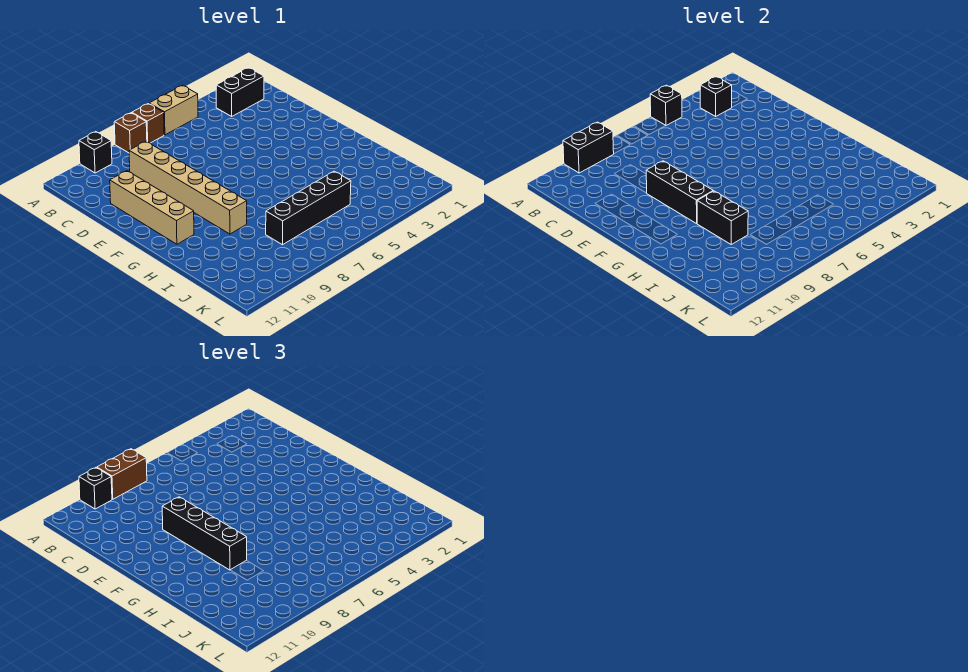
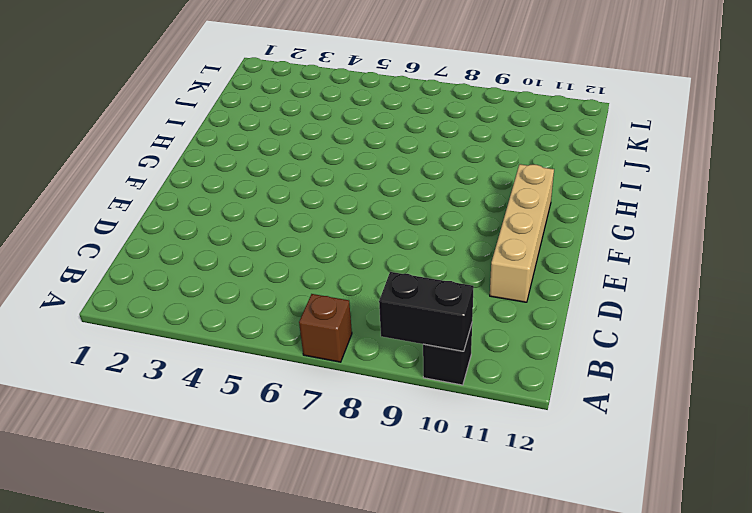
none -> tan brick A5:A6 level 1
none -> brown brick A8 level 1
none -> black brick B2:B3 level 1

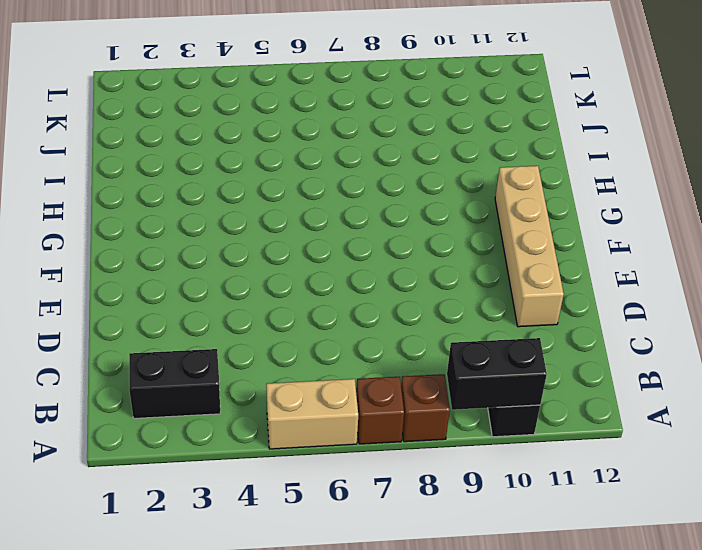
none -> tan brick C9:H9 level 1
none -> black brick J5:J8 level 1
none -> black brick A5 level 2

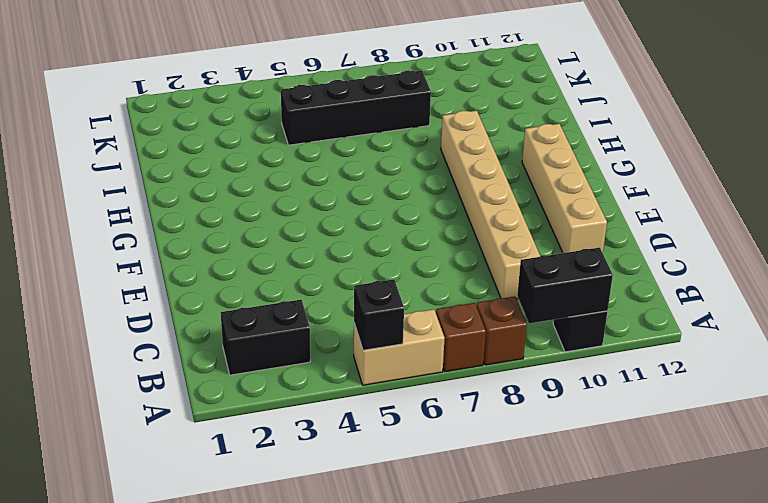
none -> black brick B3 level 2
none -> black brick E9:G9 level 2
none -> black brick H9:I9 level 2

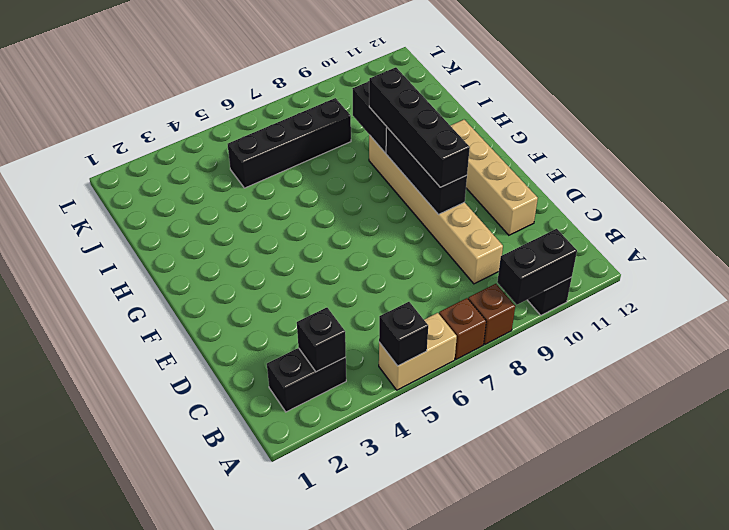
none -> brown brick A8:A9 level 3
none -> black brick A10 level 3

